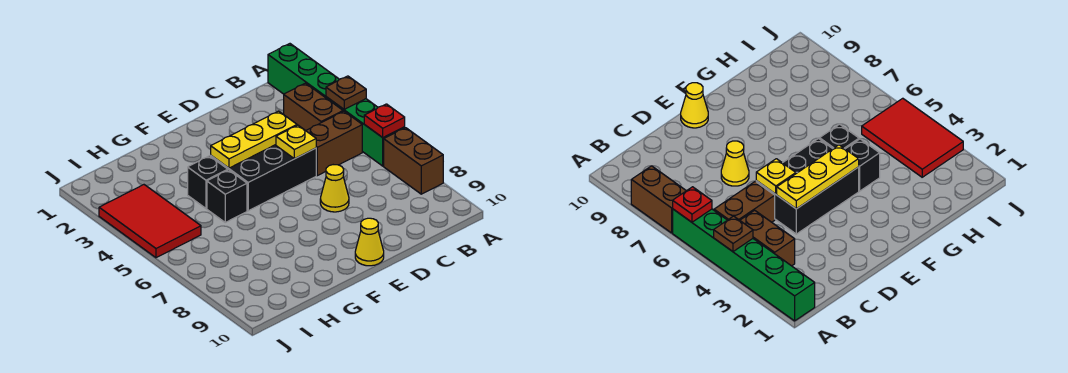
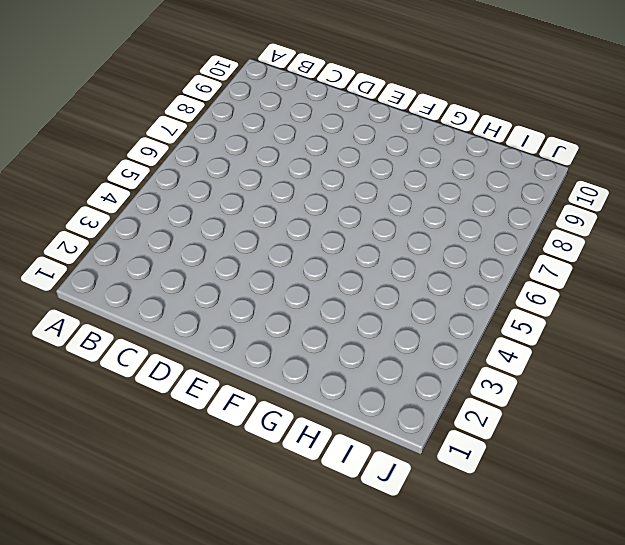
none -> green brick A1:A6 level 1
none -> brown brick A7:A8 level 1
none -> brown brick B3:B4 level 1

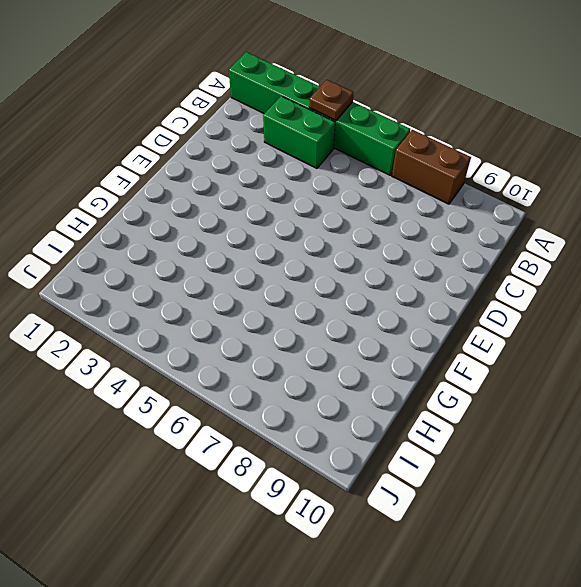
green brick B3:B4 level 1 -> brown brick B3:B4 level 1
none -> brown brick B5:C5 level 1
none -> black brick D4:F5 level 1
none -> yellow cone D7 level 1

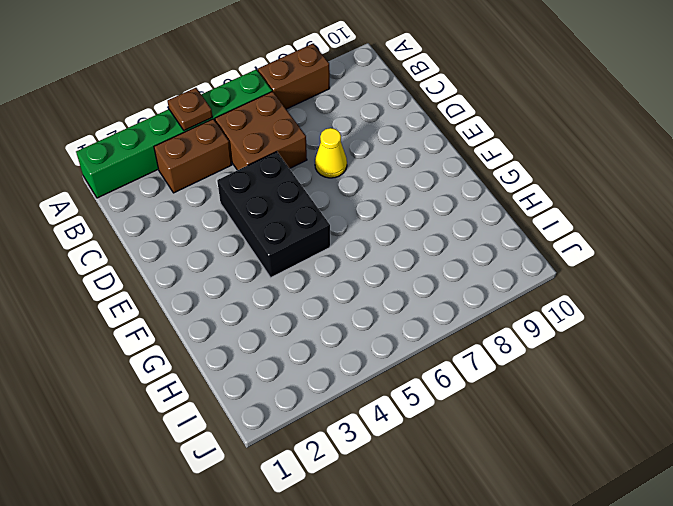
brown brick B5:C6 level 1 -> brown brick B5:C5 level 1
none -> yellow cone E10 level 1
none -> black brick G4 level 1
none -> black brick G5 level 1

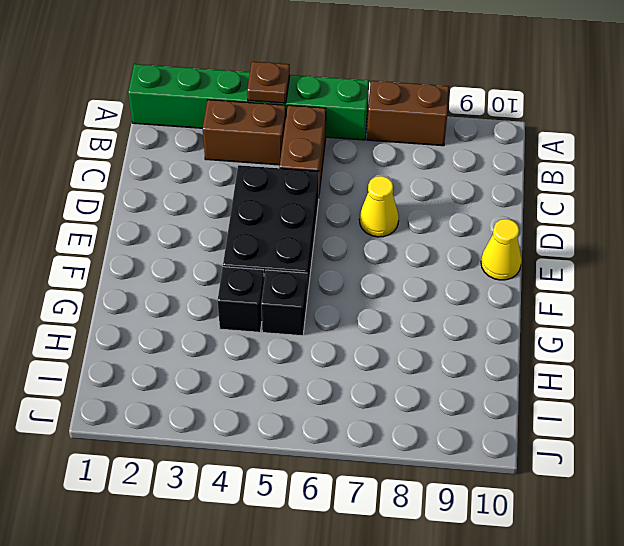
none -> red tile I3:J5 level 1
none -> red plate A6 level 2
none -> yellow plate D4:F4 level 2

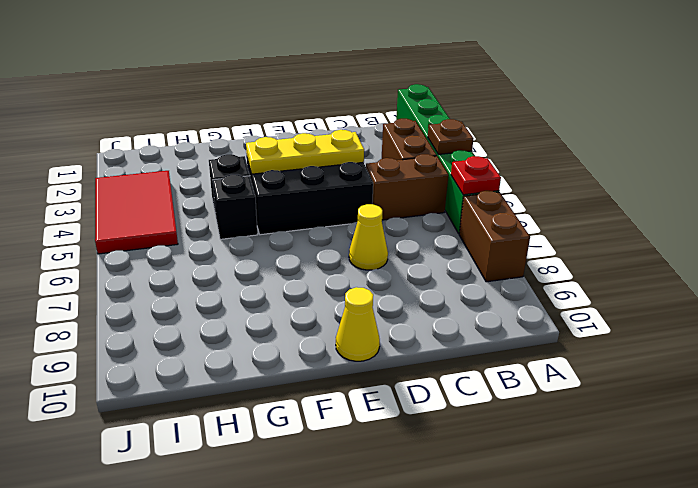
none -> yellow plate D5 level 2

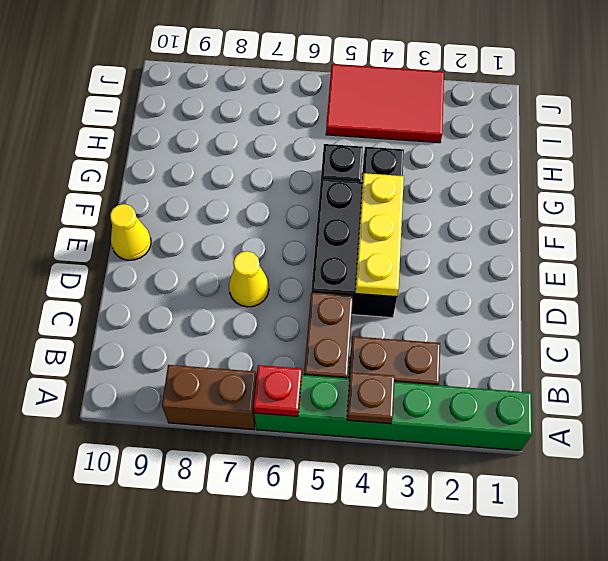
none -> yellow plate D5 level 2

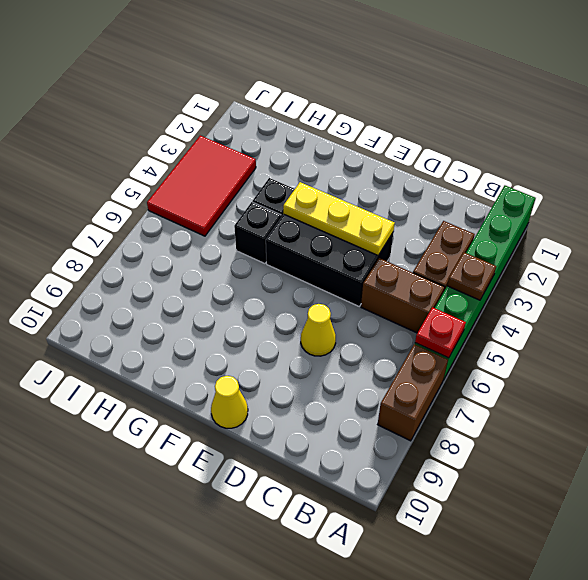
none -> yellow plate D5 level 2

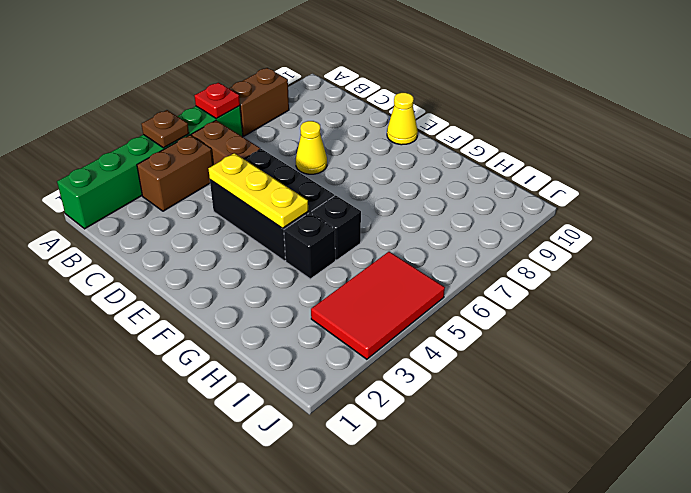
none -> yellow plate D5 level 2

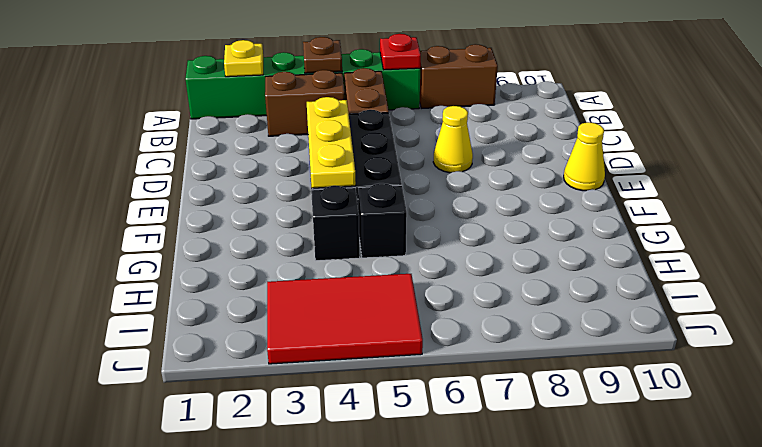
yellow plate A2 level 2 -> yellow plate D5 level 2

